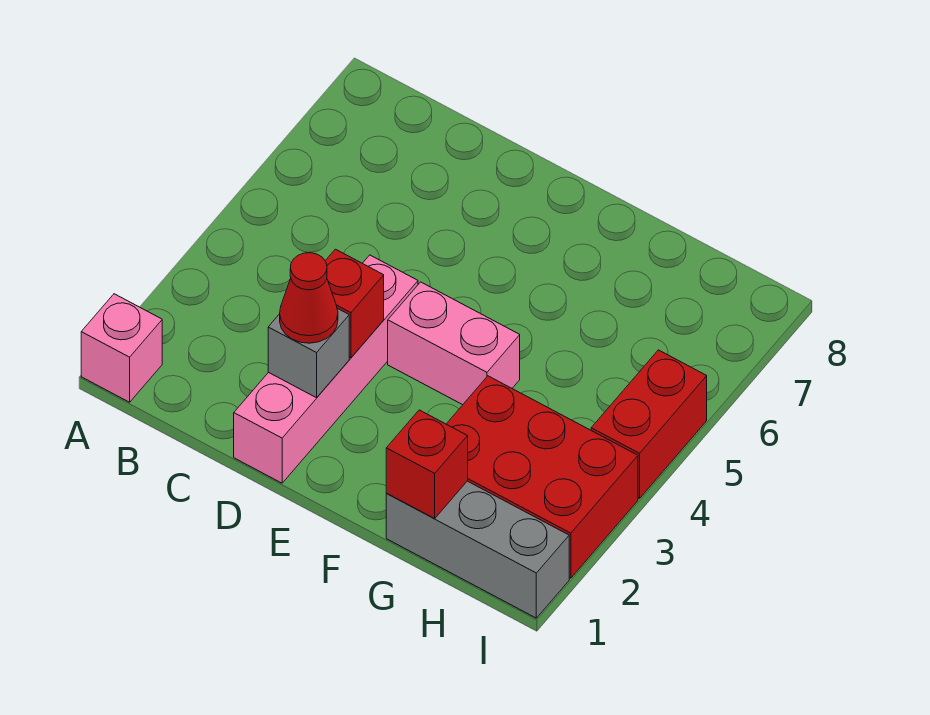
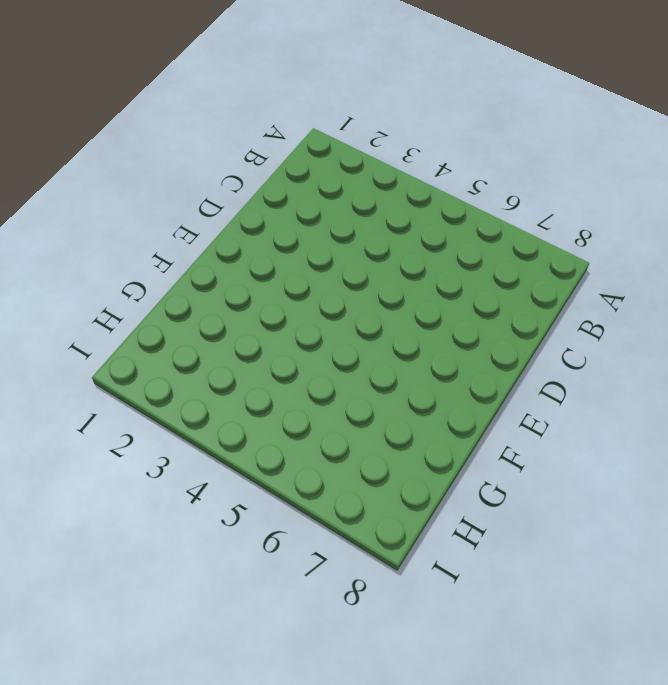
none -> pink brick A1 level 1
none -> pink brick D1:D4 level 1

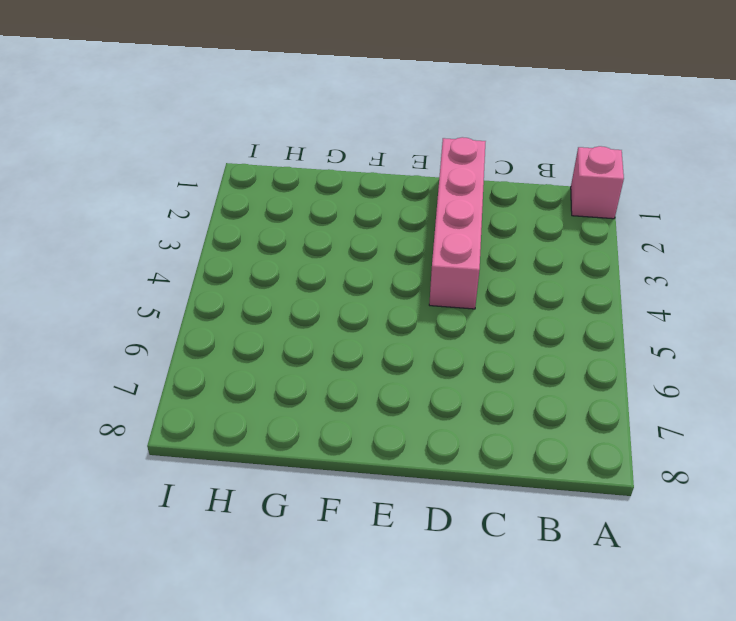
none -> pink brick E4:F4 level 1
none -> grey brick G1:I1 level 1

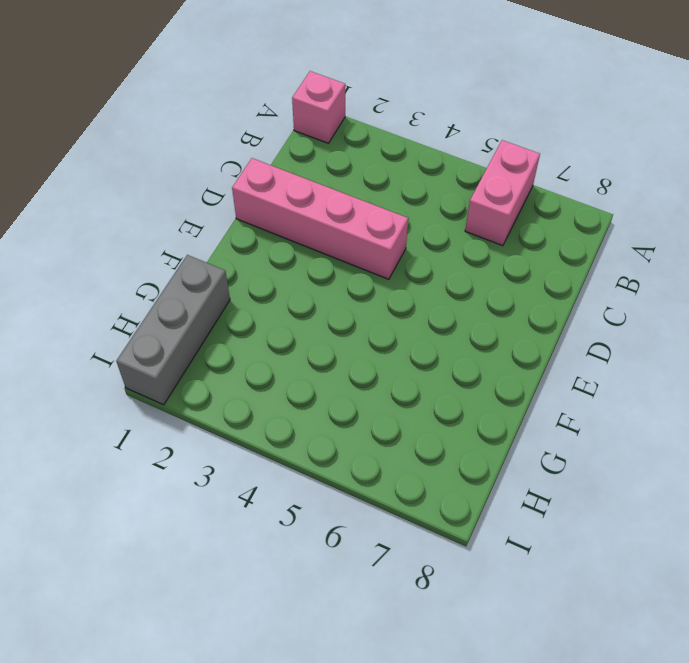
pink brick A6:B6 level 1 -> pink brick E4:F4 level 1
none -> red brick G2:I3 level 1
none -> red brick I4:I5 level 1

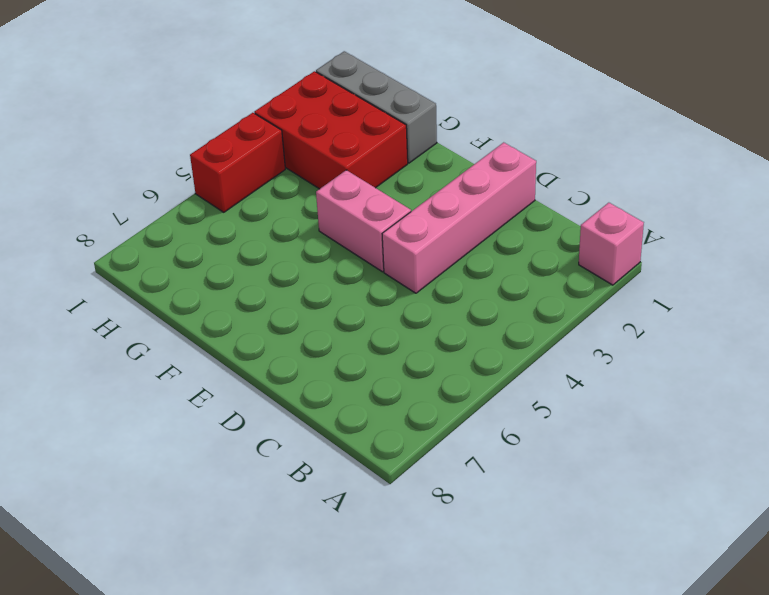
none -> grey brick D2 level 2
none -> red brick D3 level 2

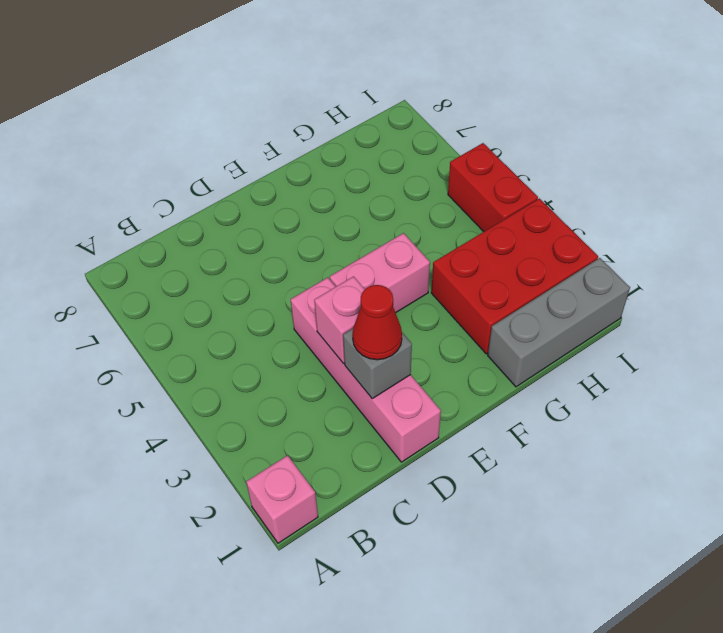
pink brick D3 level 2 -> red brick D3 level 2
none -> red brick G1 level 2

